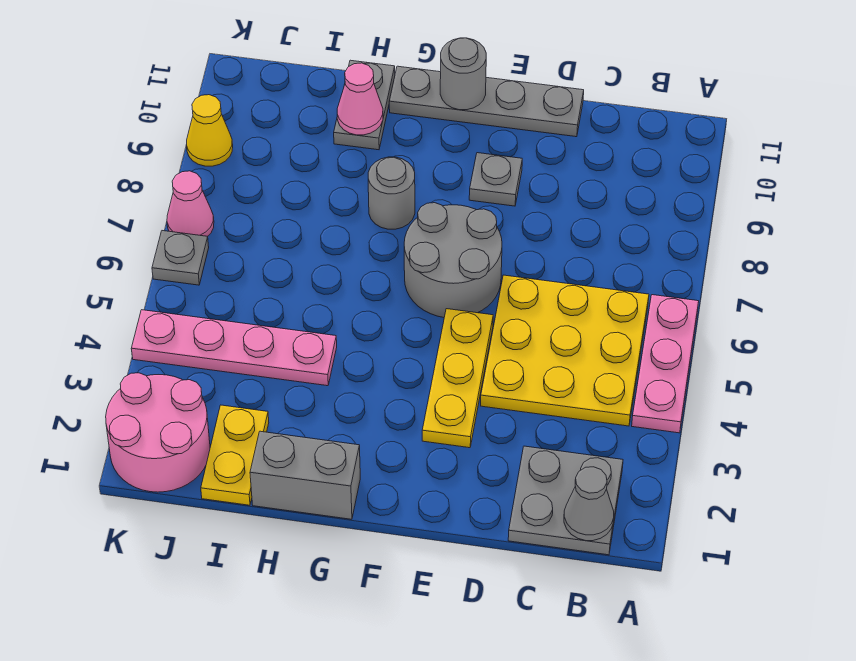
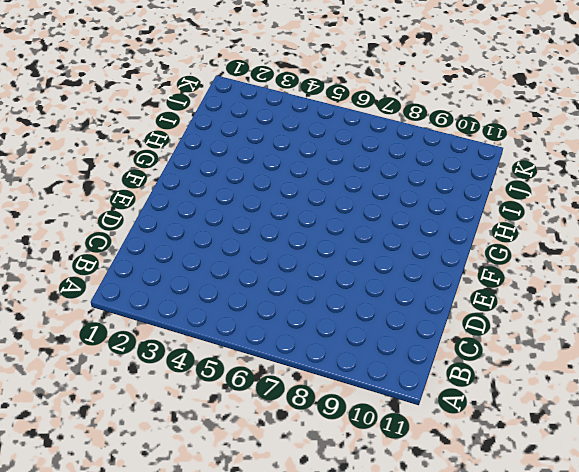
none -> pink plate A4:A6 level 1
none -> grey plate B1:C2 level 1
none -> yellow plate B4:D6 level 1

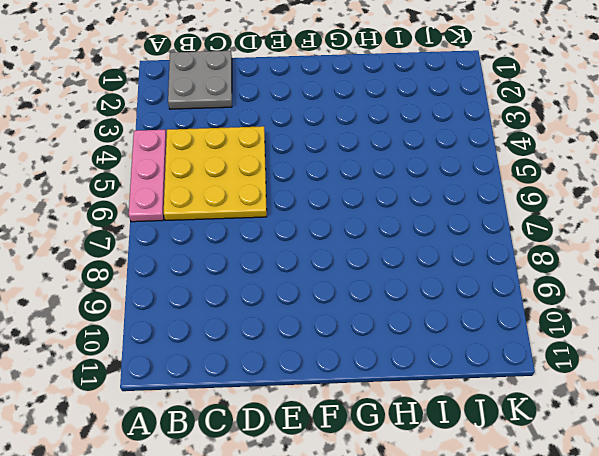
none -> grey plate D11:G11 level 1
none -> yellow plate E3:E5 level 1
none -> grey round brick E6:F7 level 1

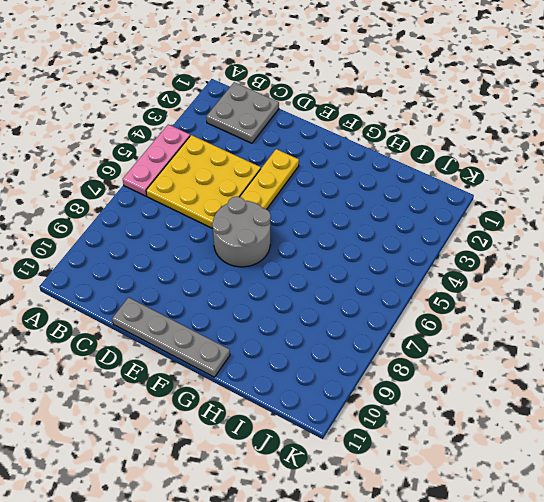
none -> grey plate E9 level 1
none -> grey brick G1:H1 level 1
none -> grey round brick G8 level 1

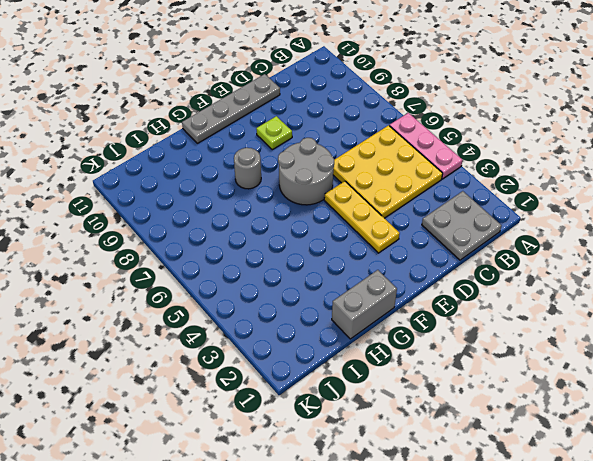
lime plate E9 level 1 -> grey plate E9 level 1
none -> pink plate H4:K4 level 1
none -> grey plate H10:H11 level 1
none -> yellow plate I1:I2 level 1

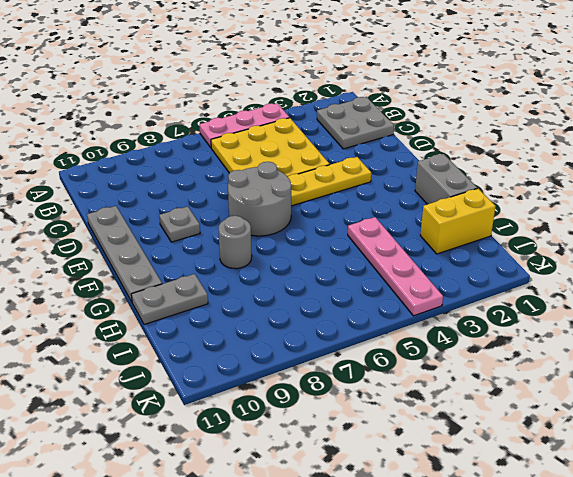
yellow brick I1:I2 level 1 -> yellow plate I1:I2 level 1
none -> pink round brick J1:K2 level 1
none -> grey plate K6 level 1
none -> pink cone K7 level 1

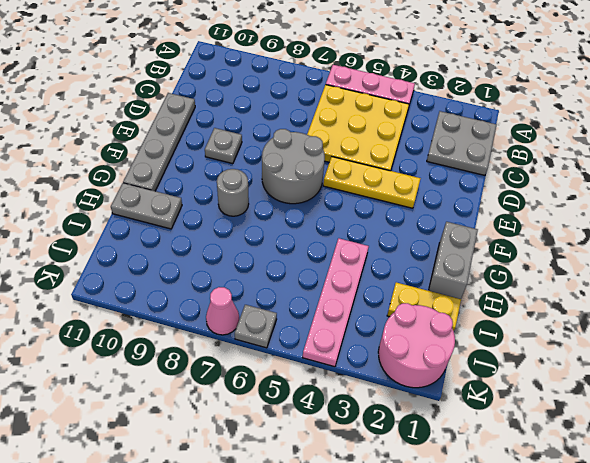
none -> yellow cone K9 level 1
none -> grey cone B1 level 2
none -> grey round brick F11 level 2

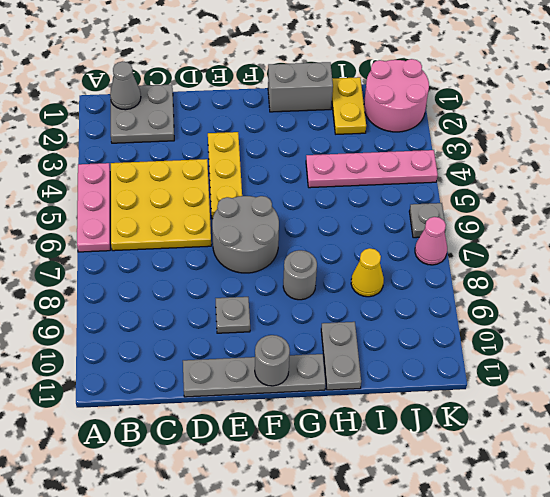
yellow cone I8 level 1 -> yellow cone K9 level 1
none -> pink cone H10 level 2

